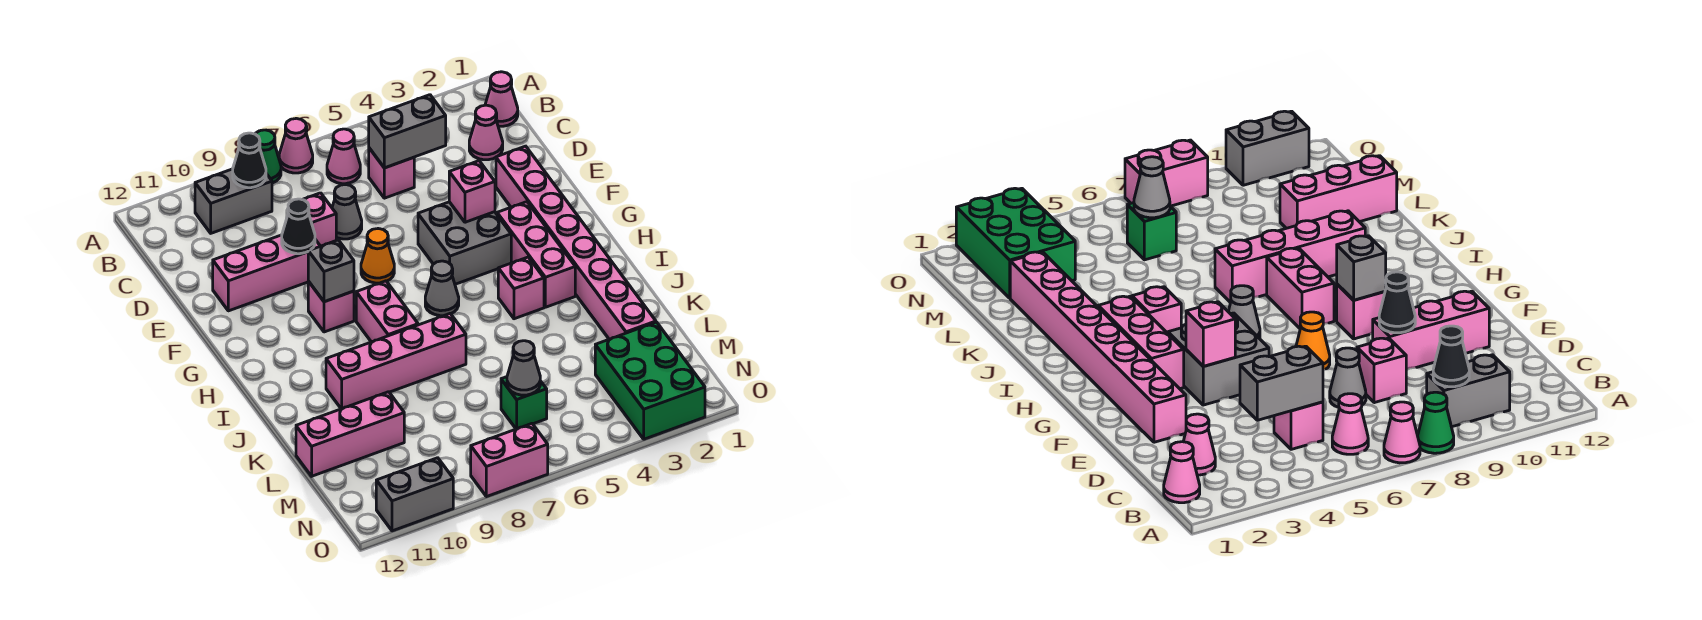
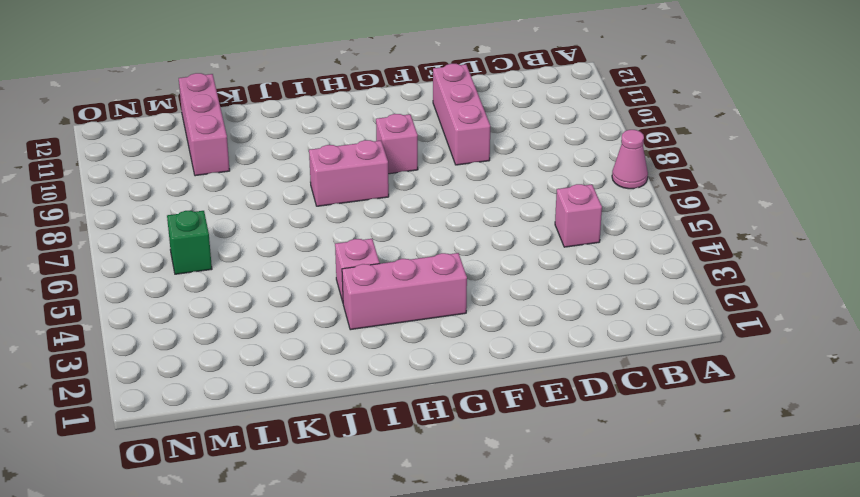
none -> green cone A8 level 1
none -> pink cone B1 level 1
none -> pink cone B6 level 1
none -> grey brick B9:B10 level 1

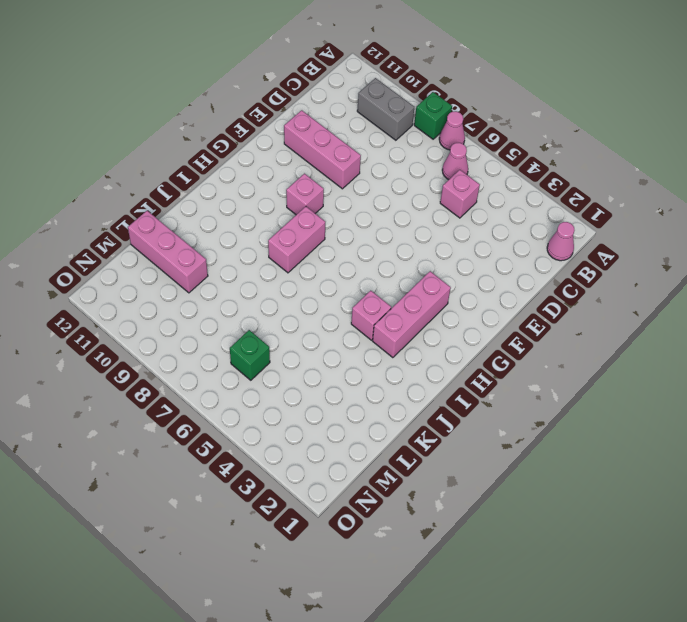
green brick A8 level 1 -> green cone A8 level 1
none -> pink cone C2 level 1
none -> grey cone D7 level 1
none -> pink brick D8 level 1
none -> pink brick E2:L2 level 1

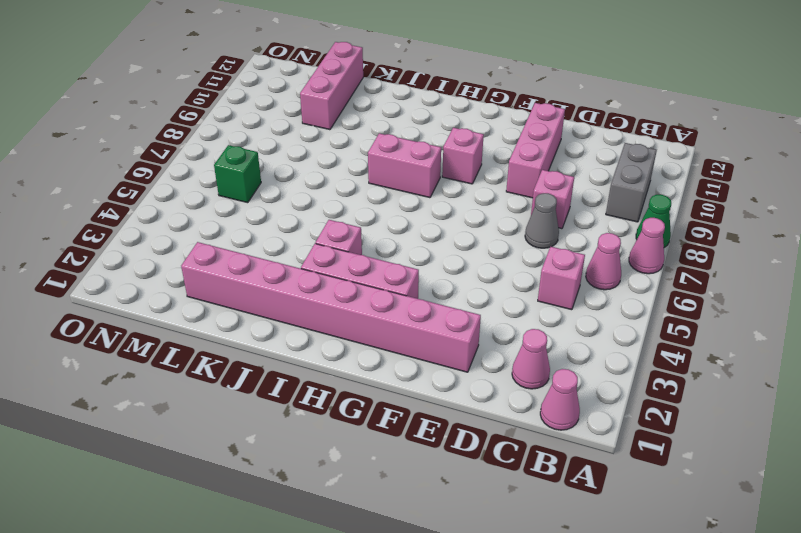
none -> grey brick F4:G5 level 1
none -> orange cone F7 level 1
none -> grey cone H6 level 1
none -> pink brick J7:J10 level 1

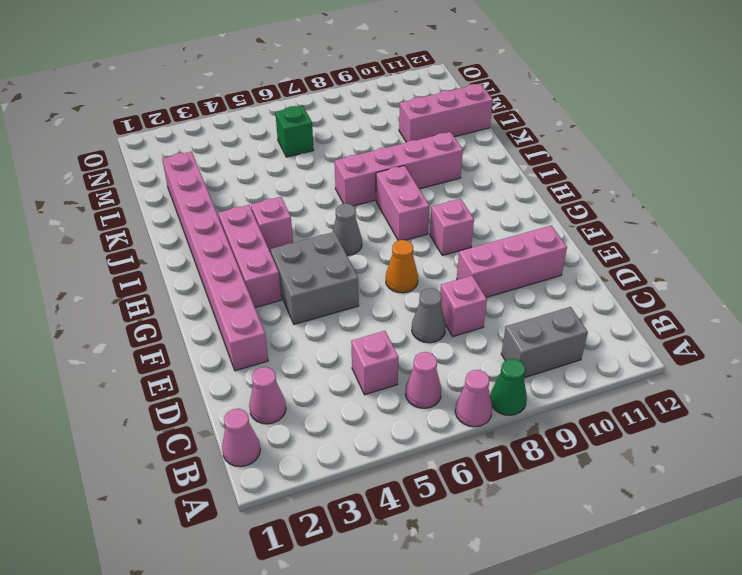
none -> green brick M2:O3 level 1
none -> pink brick O7:O8 level 1
none -> grey brick O10:O11 level 1
none -> black cone B9 level 2

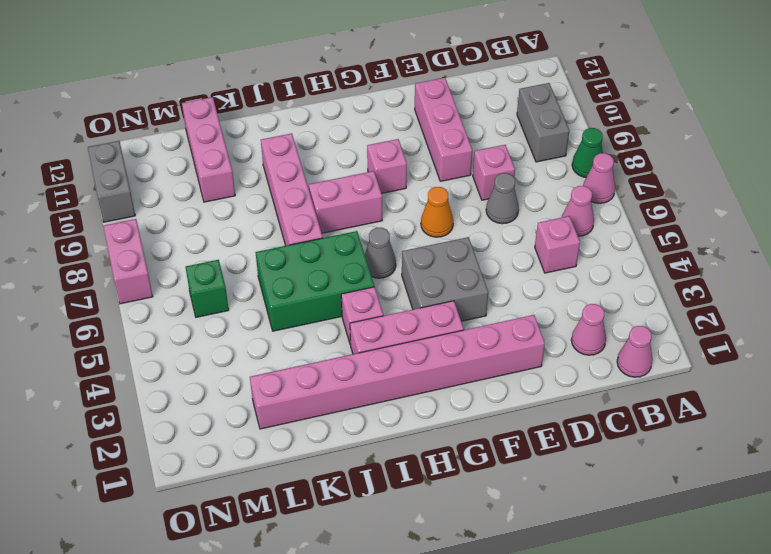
green brick I5:K6 level 1 -> green brick M2:O3 level 1
none -> black cone B9 level 2
none -> grey brick C4:C5 level 2
none -> black cone E9 level 2
none -> pink brick F4 level 2

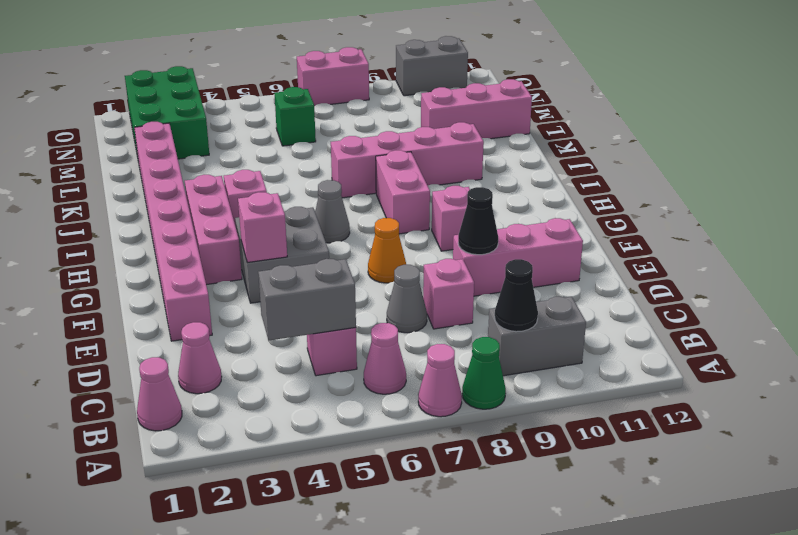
none -> grey brick G9 level 2
none -> grey cone M6 level 2

